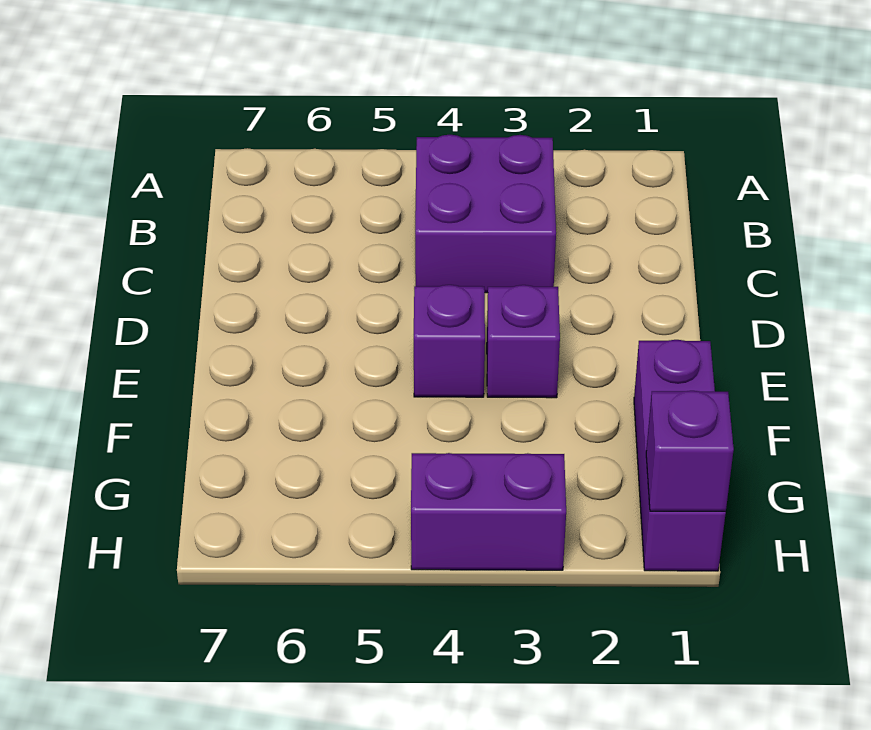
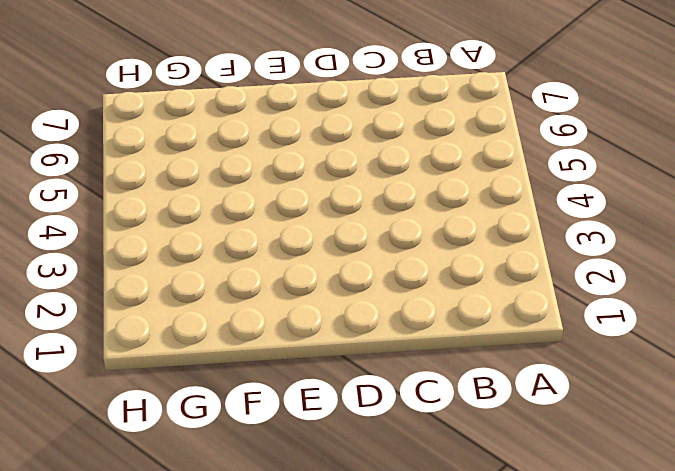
none -> purple brick B3:C4 level 1
none -> purple brick E3 level 1

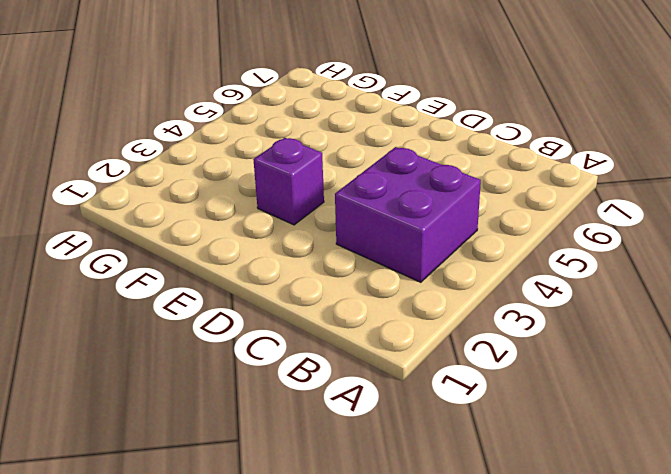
none -> purple brick E4 level 1
none -> purple brick F1:H1 level 1

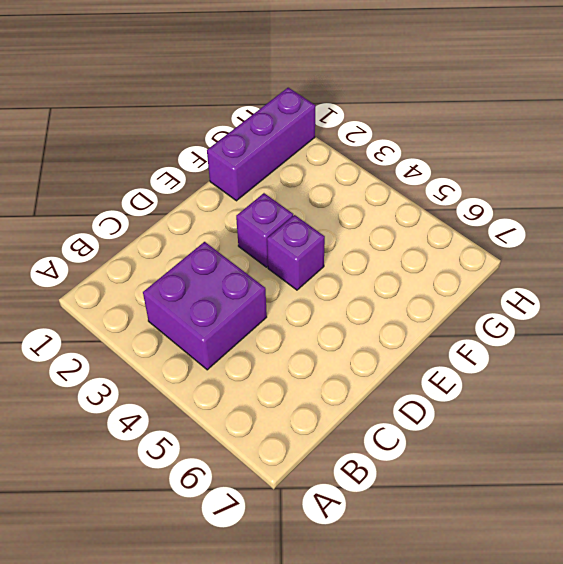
none -> purple brick H3:H4 level 1
none -> purple brick H1 level 2

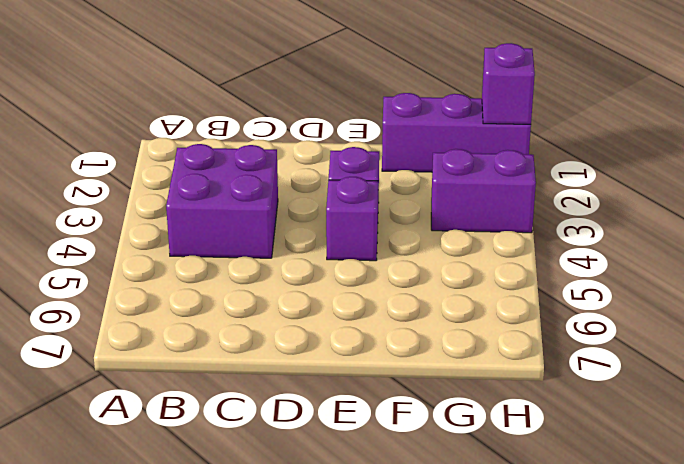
purple brick G3:H3 level 1 -> purple brick H3:H4 level 1

